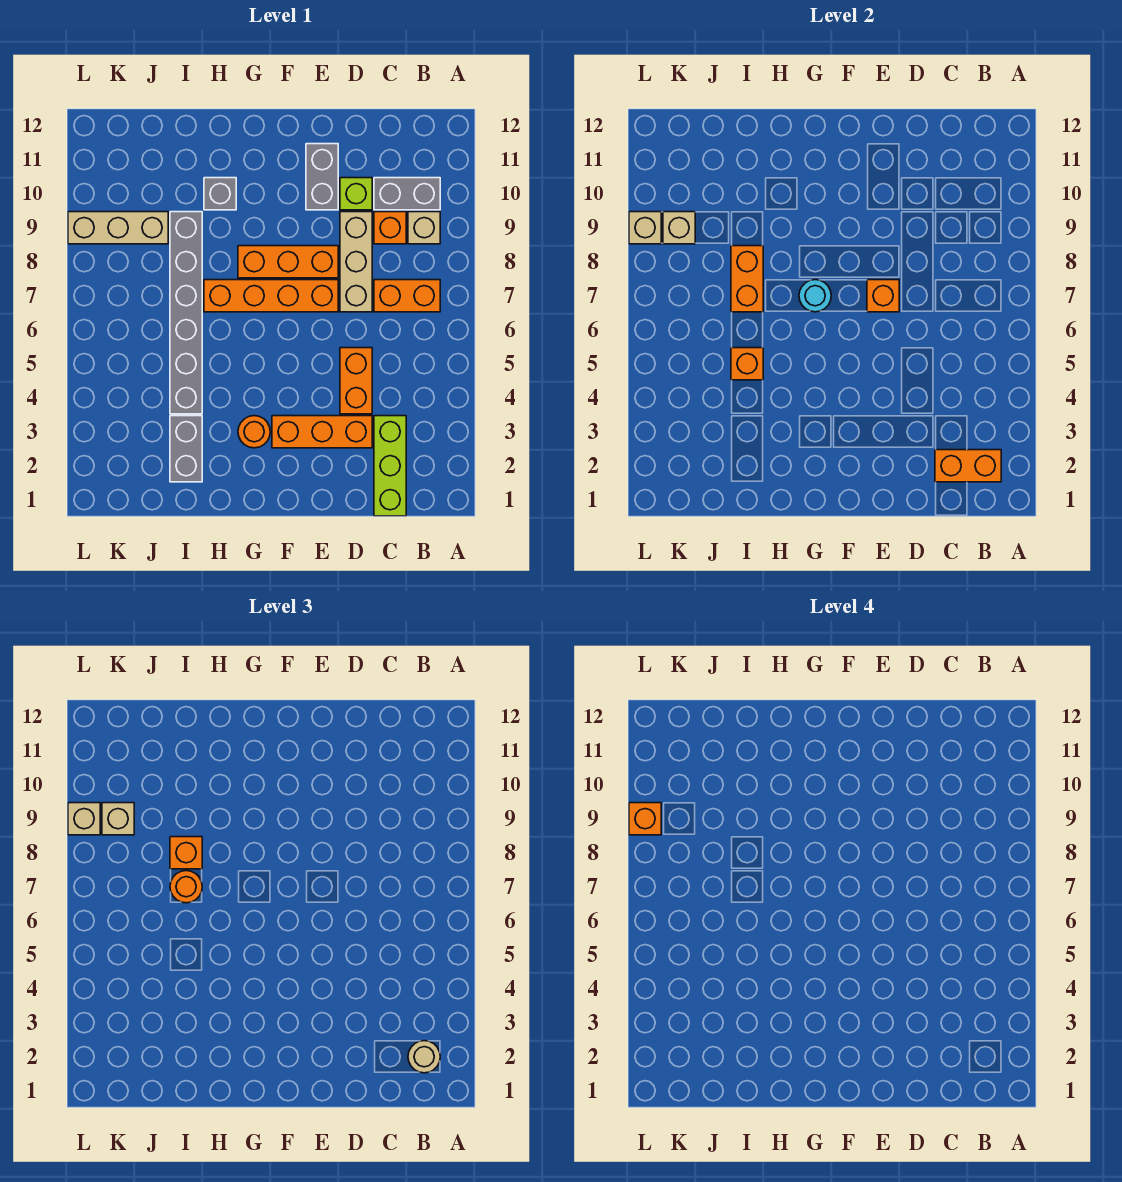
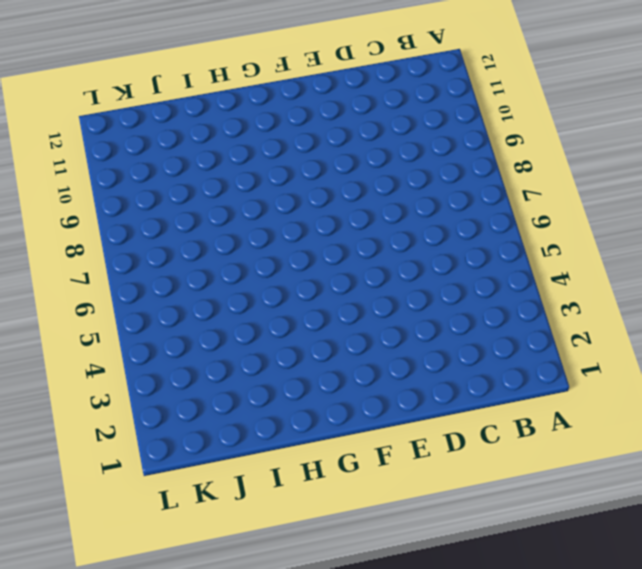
none -> orange brick B7:C7 level 1
none -> tan brick B9 level 1
none -> grey brick B10:C10 level 1
none -> lime brick C1:C3 level 1

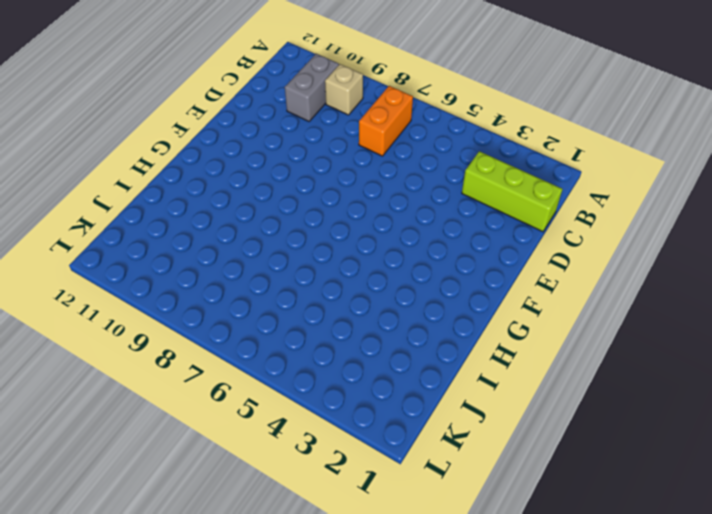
none -> orange brick C9 level 1
none -> orange brick D3:F3 level 1
none -> orange brick D4:D5 level 1
none -> tan brick D7:D9 level 1

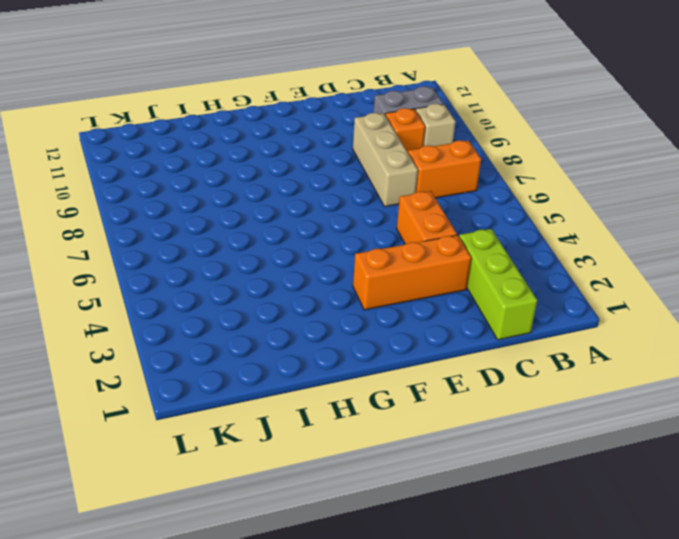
none -> lime brick D10 level 1
none -> orange brick E7:H7 level 1
none -> orange brick E8:G8 level 1
none -> grey brick E10:E11 level 1

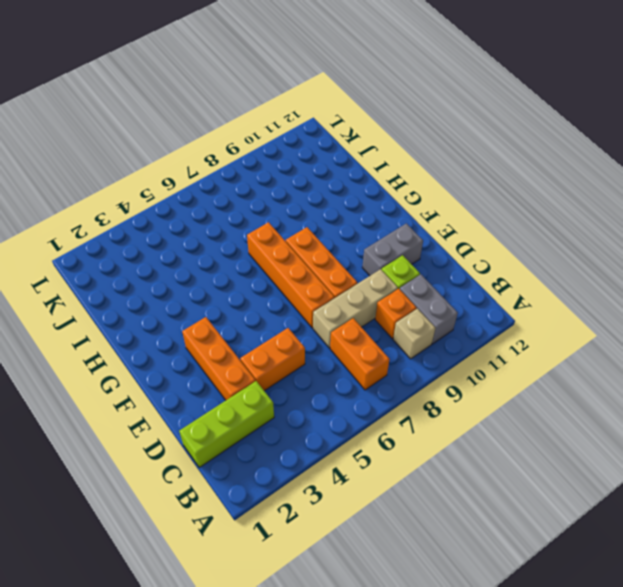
none -> orange round brick G3 level 1
none -> grey brick H10 level 1
none -> grey brick I2:I3 level 1
none -> grey brick I4:I9 level 1

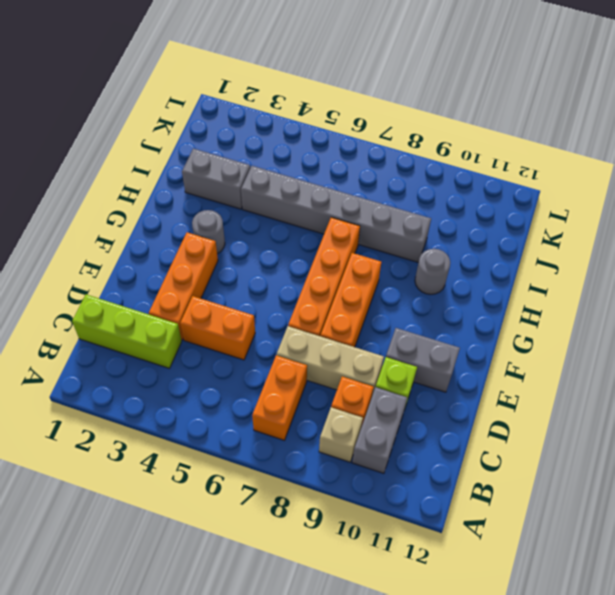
grey round brick G3 level 1 -> orange round brick G3 level 1
grey round brick H10 level 1 -> grey brick H10 level 1
none -> tan brick J9:L9 level 1
none -> orange brick B2:C2 level 2
none -> orange brick E7 level 2
none -> cyan round brick G7 level 2

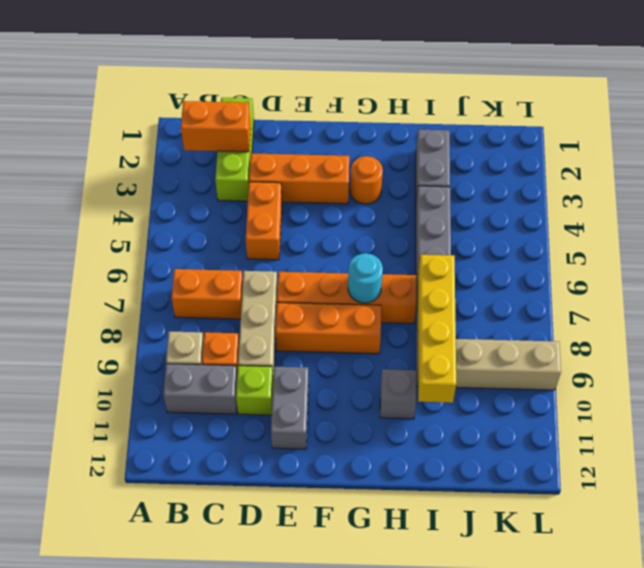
yellow brick I7:I10 level 2 -> orange brick I7:I8 level 2
none -> orange brick E7 level 2
none -> orange brick I5 level 2
none -> tan brick K9 level 2
none -> tan brick L9 level 2

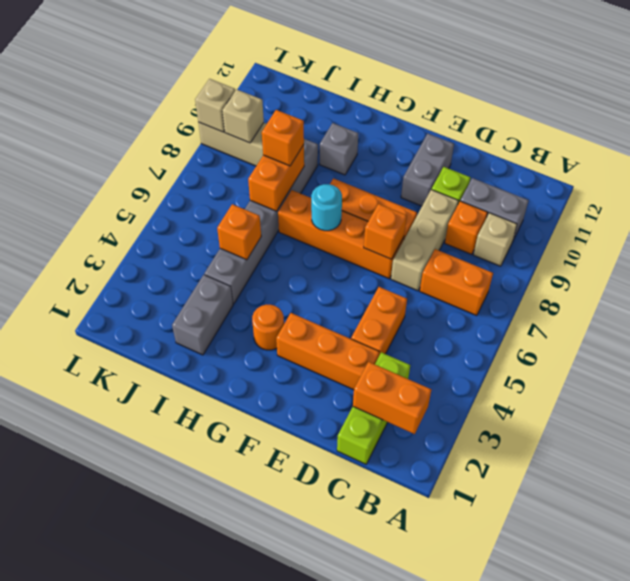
none -> tan round brick B2 level 3
none -> orange round brick I7 level 3
none -> tan brick K9 level 3
none -> tan brick L9 level 3

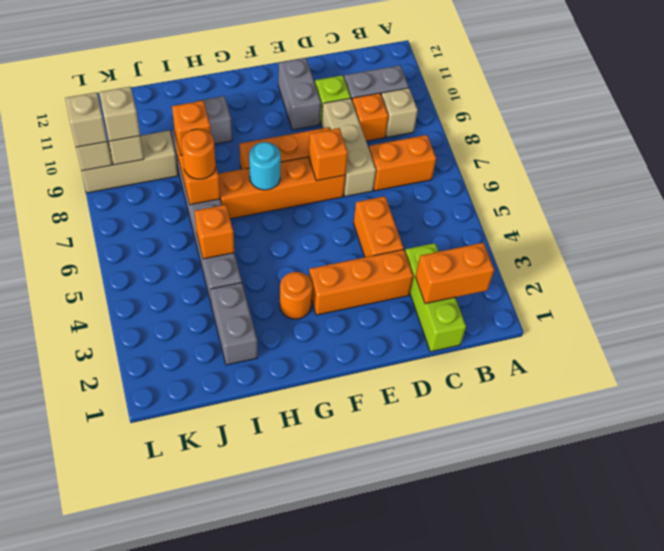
none -> tan round brick B2 level 3
none -> orange brick L9 level 4

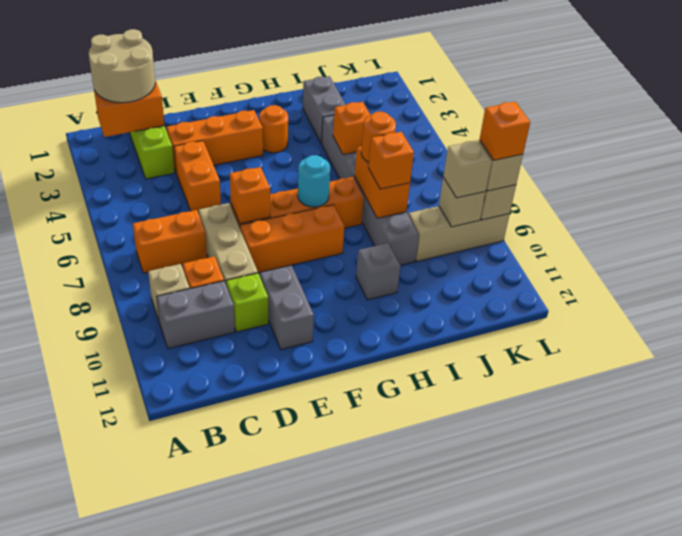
tan round brick B1:C2 level 3 -> tan round brick B2 level 3

